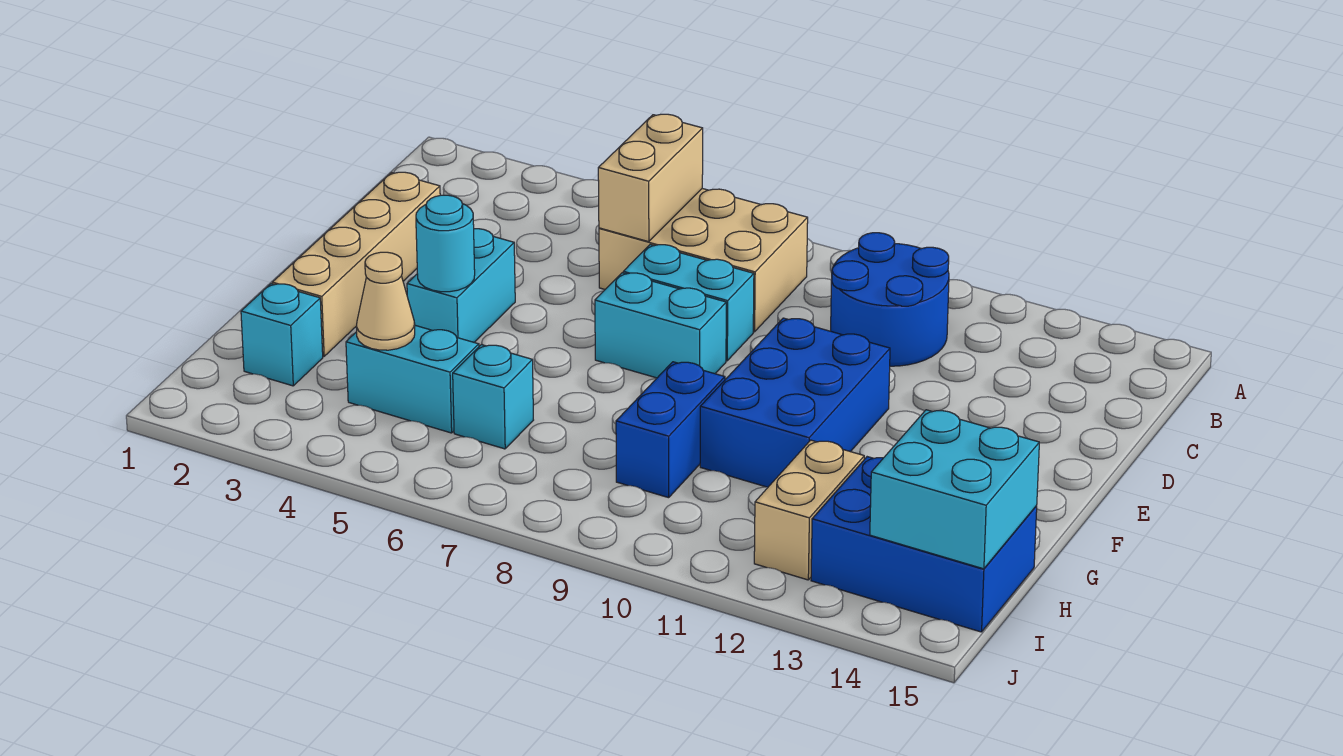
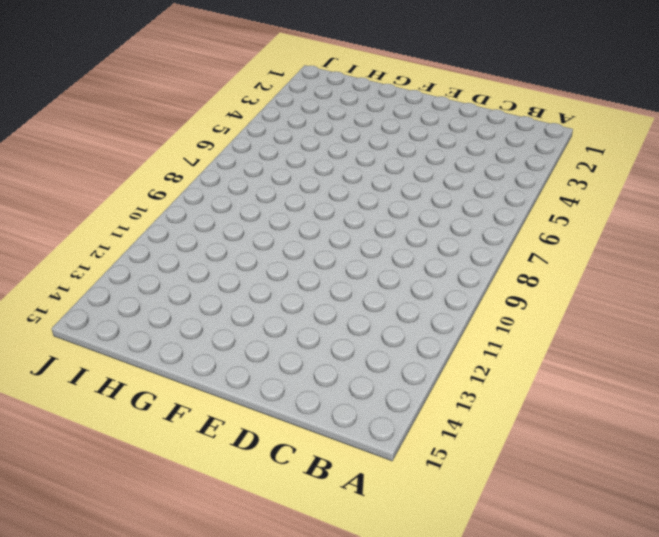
none -> tan brick B6:C8 level 1
none -> blue round brick B10:C11 level 1
none -> tan brick D2:G2 level 1

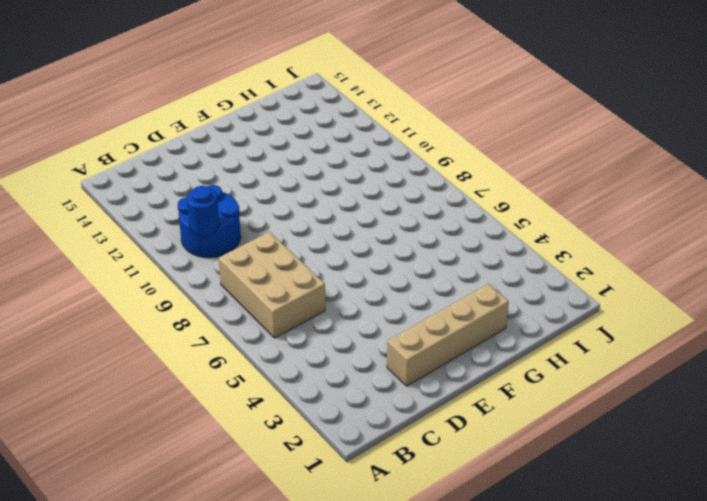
blue round brick B10 level 2 -> none
none -> cyan brick D7:D8 level 1
none -> cyan brick E4:F4 level 1
none -> cyan brick E7:E8 level 1

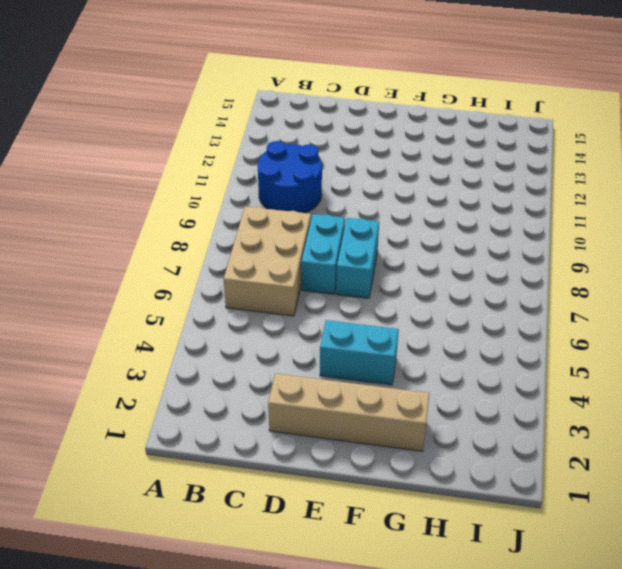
none -> blue brick E10:G11 level 1
none -> blue brick G9:H9 level 1
none -> cyan brick H2 level 1

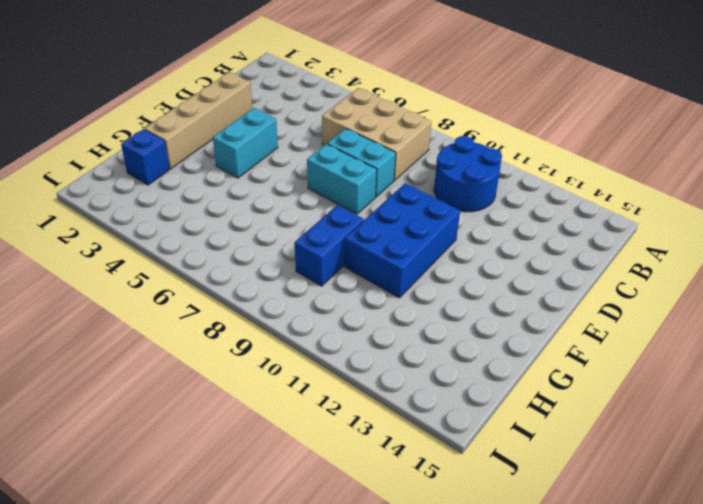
blue brick H2 level 1 -> cyan brick H2 level 1
none -> cyan brick H4:H5 level 1
none -> cyan brick H6 level 1
none -> tan brick H12:I12 level 1

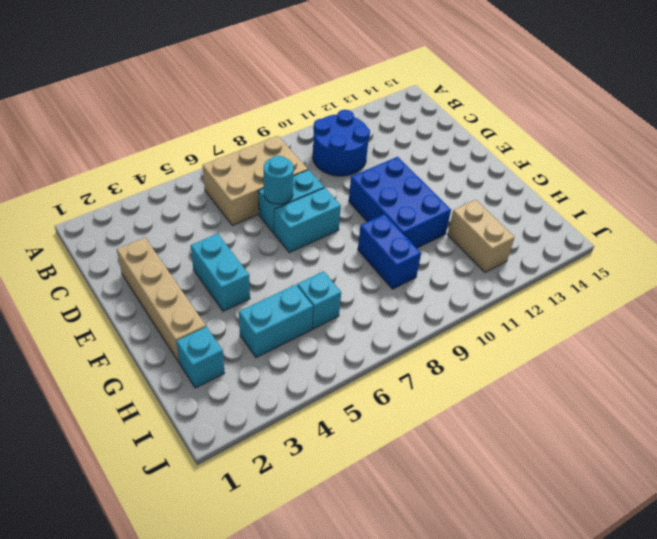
cyan round brick D7 level 2 -> cyan round brick F4 level 2
none -> blue brick H13:I15 level 1
none -> tan brick B6:C6 level 2
none -> tan cone H4 level 2

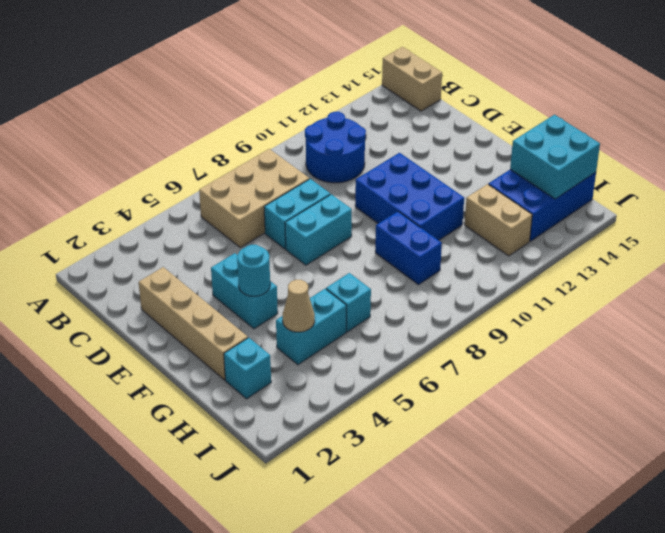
tan brick A15:B15 level 1 -> tan brick B6:C6 level 2

